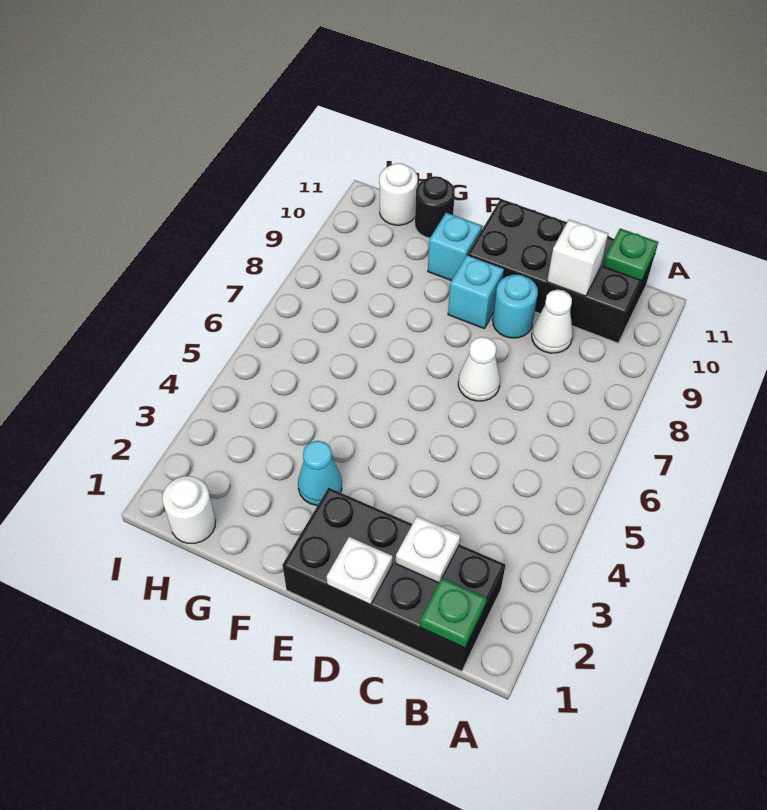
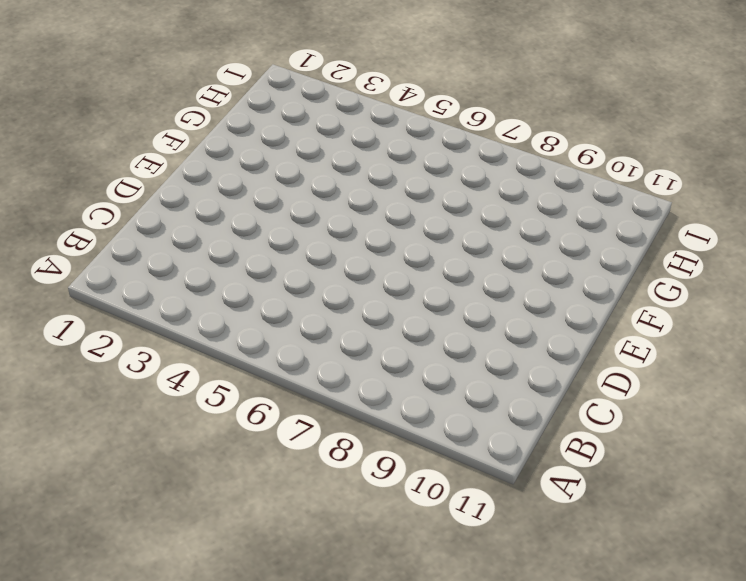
none -> black brick B1:E2 level 1
none -> black brick B10:E11 level 1
none -> white cone C9 level 1

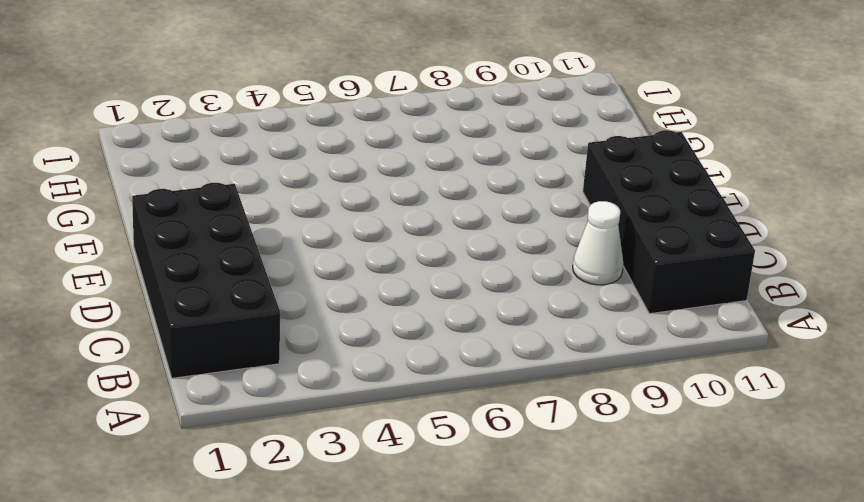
none -> white cone D7 level 1
none -> cyan round brick D9 level 1
none -> cyan brick E9 level 1

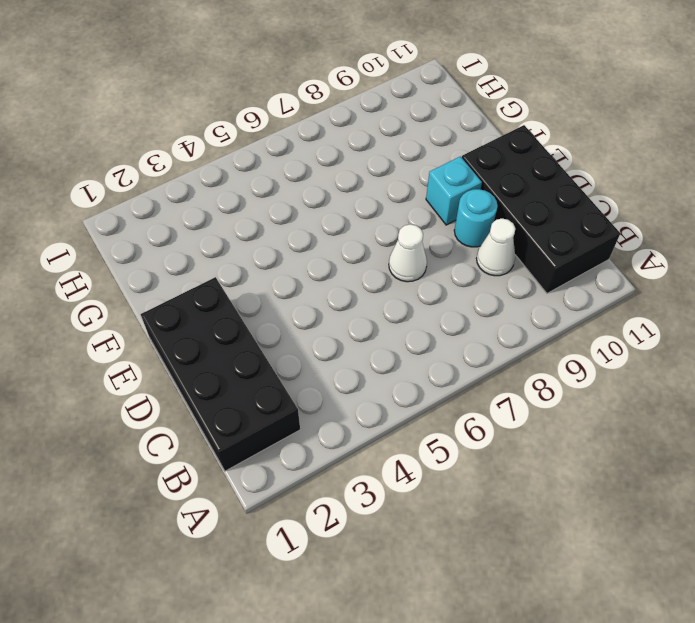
none -> cyan cone F3 level 1
none -> cyan brick F10 level 1
none -> black round brick G11 level 1

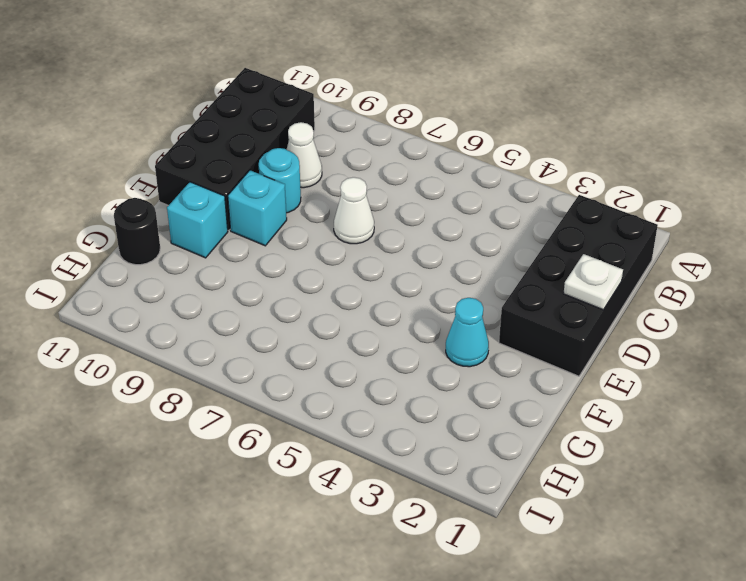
none -> white round brick H1 level 1
none -> white round brick H11 level 1
none -> green plate B1 level 2

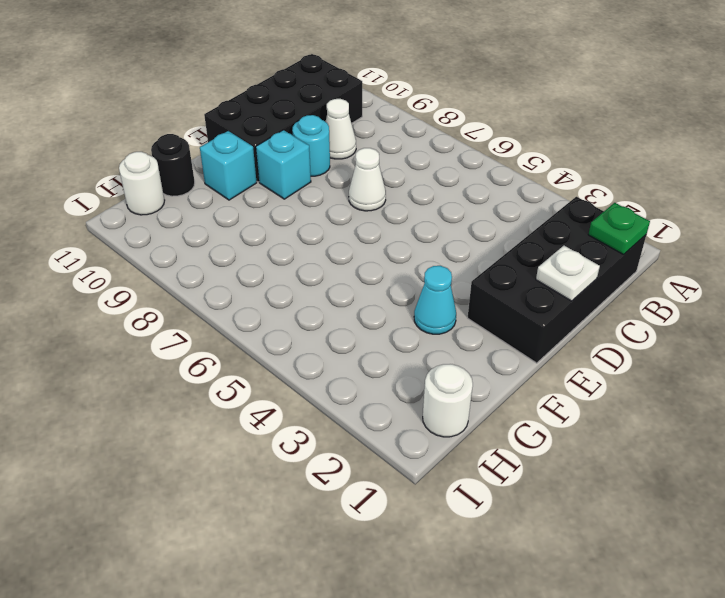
none -> green plate B11 level 2
none -> white plate C2 level 2
none -> white brick C10 level 2

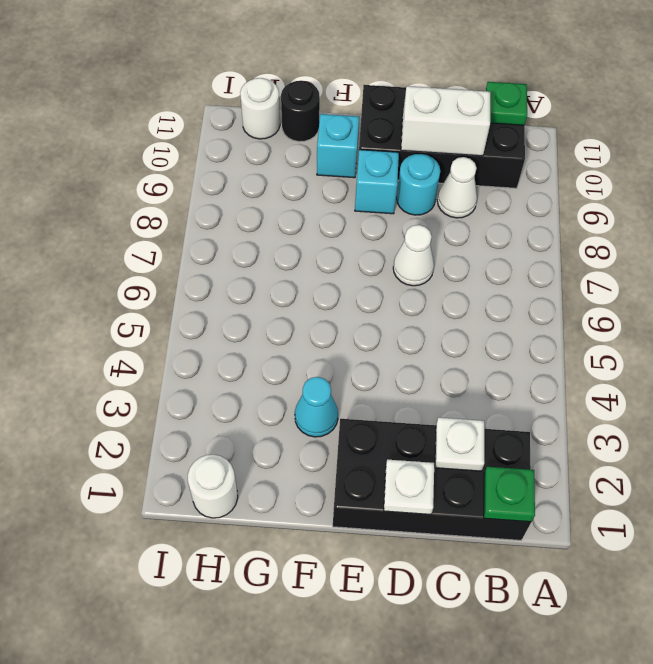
white brick C10:D10 level 2 -> white brick C10 level 2

